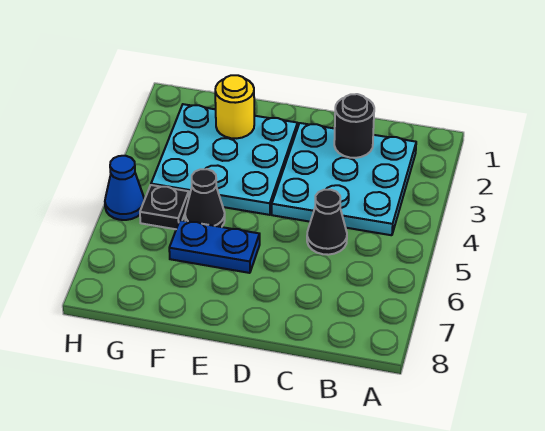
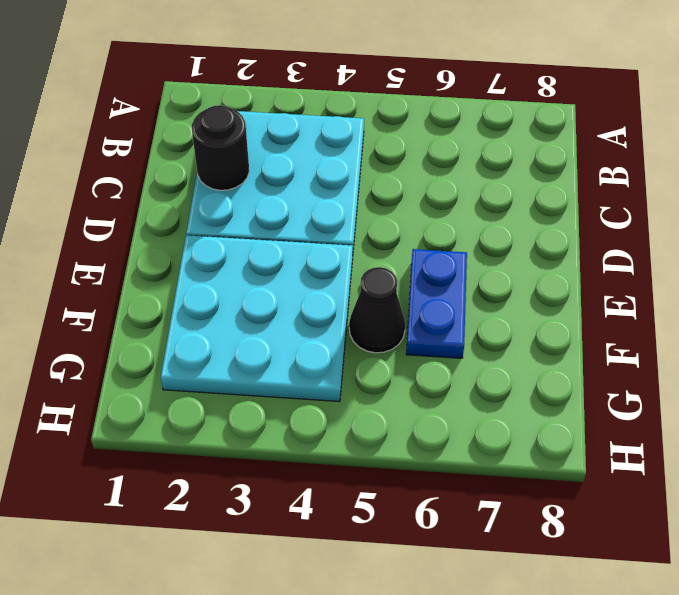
none -> black cone C5 level 1
none -> black plate G5 level 1

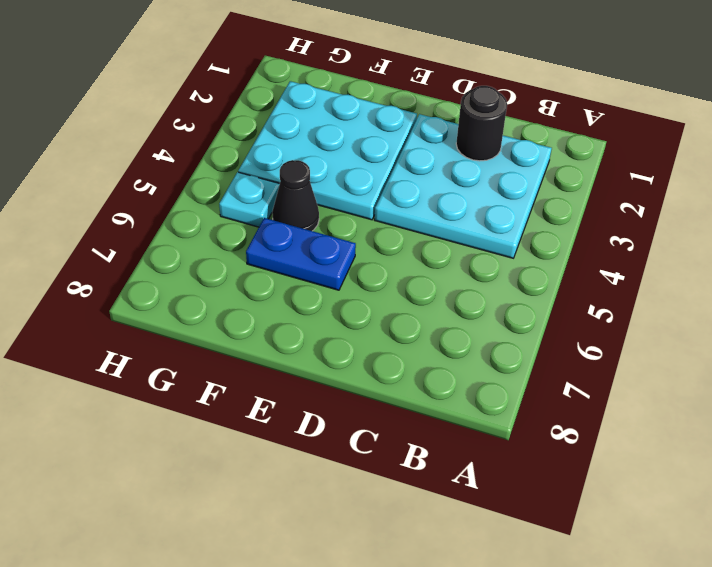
cyan plate G5 level 1 -> black plate G5 level 1
none -> black cone C5 level 1
none -> blue cone H5 level 1

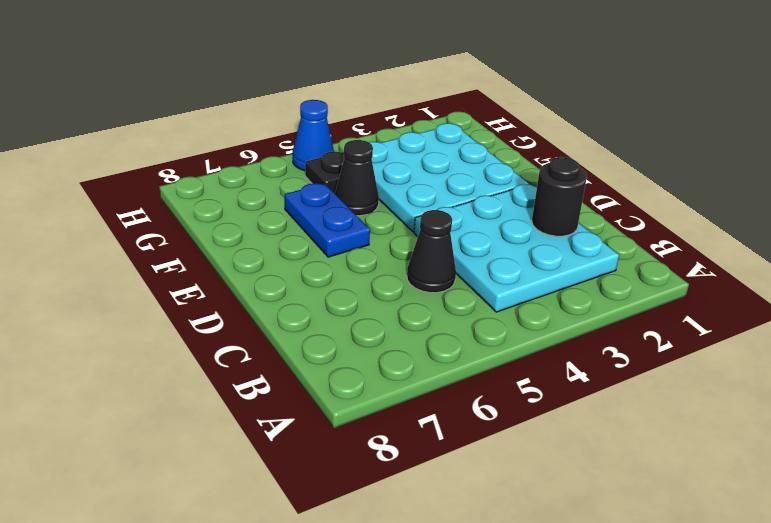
none -> yellow round brick F2 level 2

